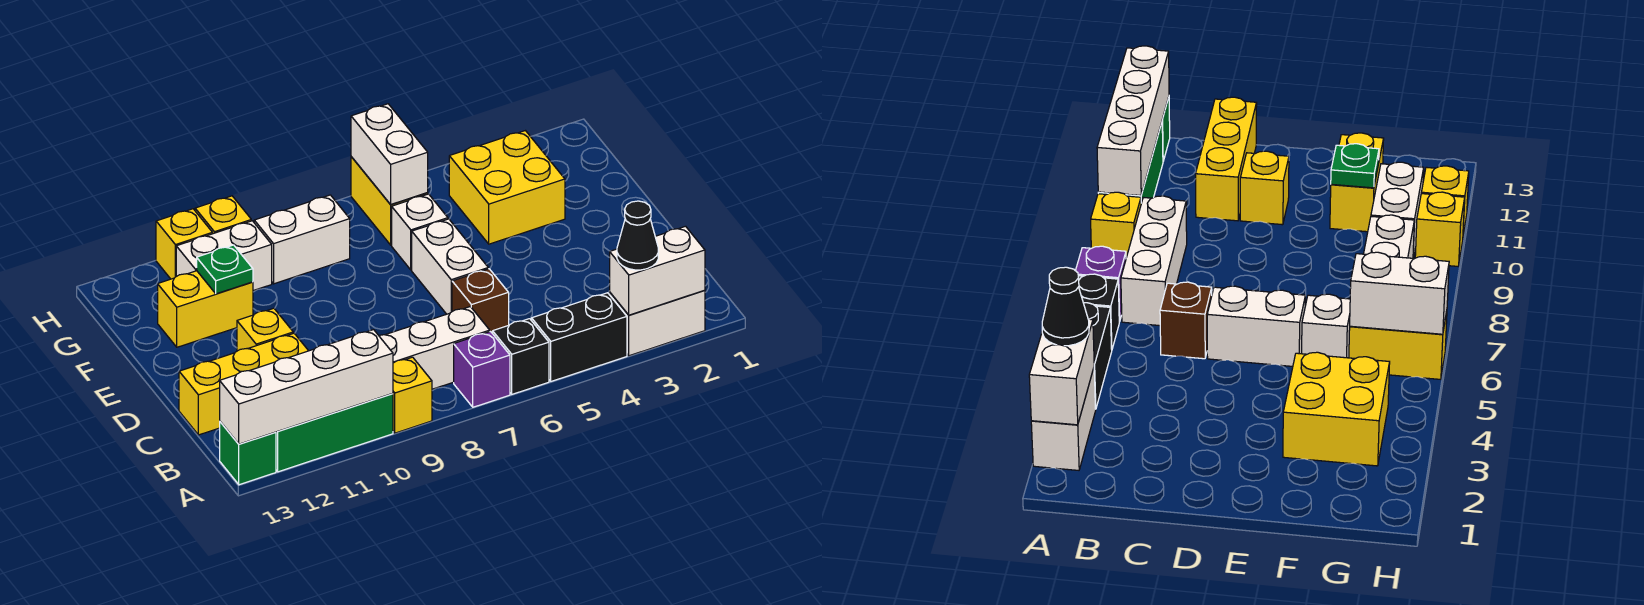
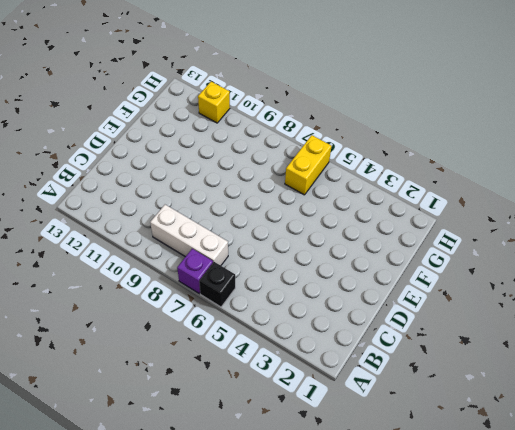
none -> white brick A2:A3 level 1
none -> black brick A4:A5 level 1
none -> yellow brick A9 level 1

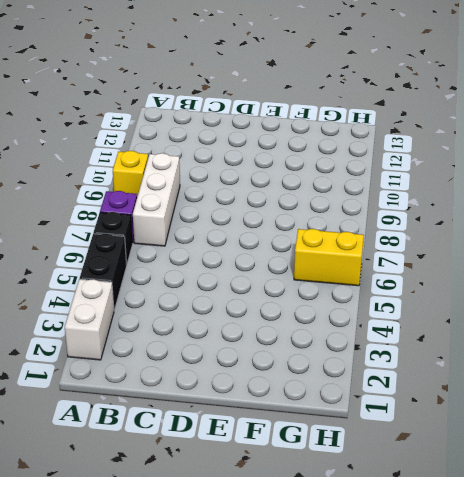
none -> green brick A10:A12 level 1
none -> green brick A13 level 1
none -> brown brick C6 level 1

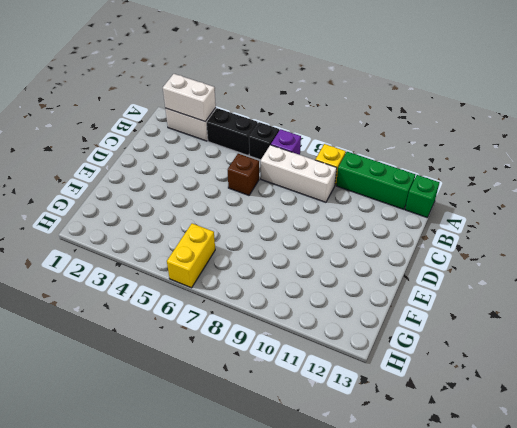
none -> yellow brick C11:C13 level 1
none -> white brick D6:E6 level 1
none -> yellow brick D11 level 1

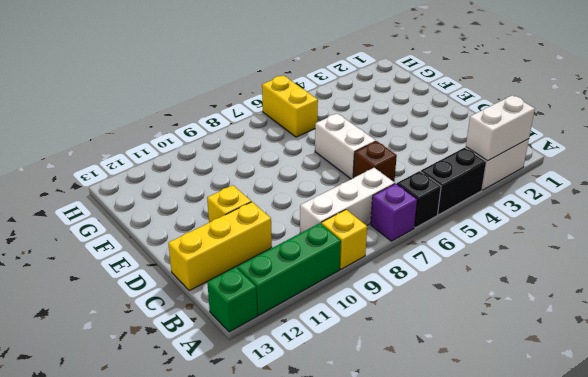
none -> yellow brick F3:G4 level 1
none -> white brick F6 level 1
none -> yellow brick F11:F12 level 1

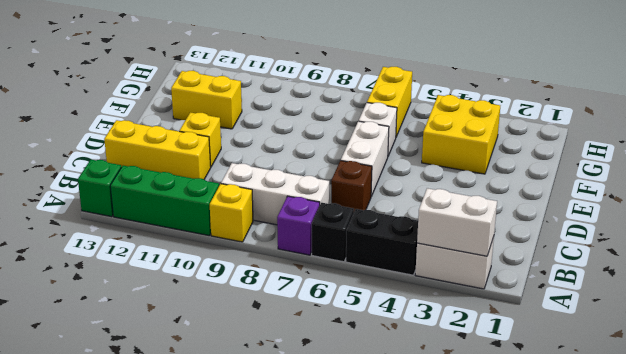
none -> white brick G8:G9 level 1
none -> white brick G10:G11 level 1
none -> yellow brick H10 level 1

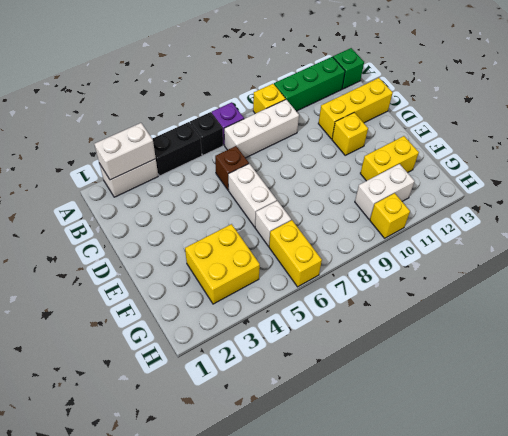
none -> white brick G8:G9 level 1
none -> yellow brick H11 level 1
none -> white brick A10:A13 level 2

